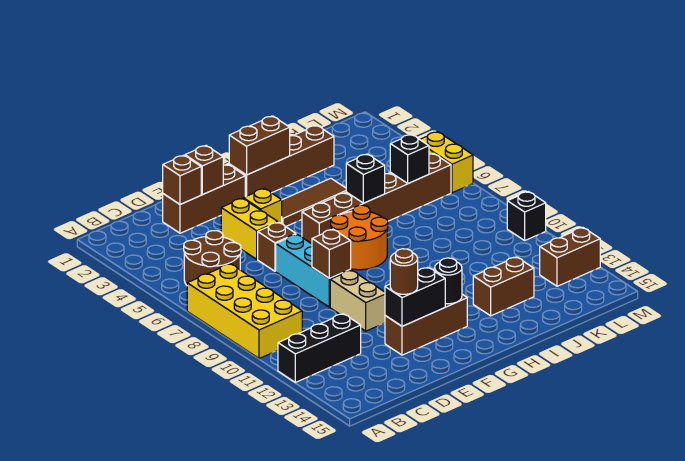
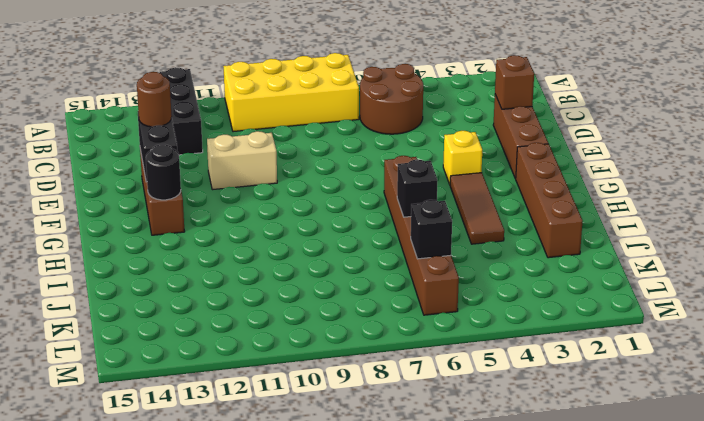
none -> yellow brick E4:E5 level 1
none -> brown brick E6 level 1
none -> cyan brick E7:E9 level 1

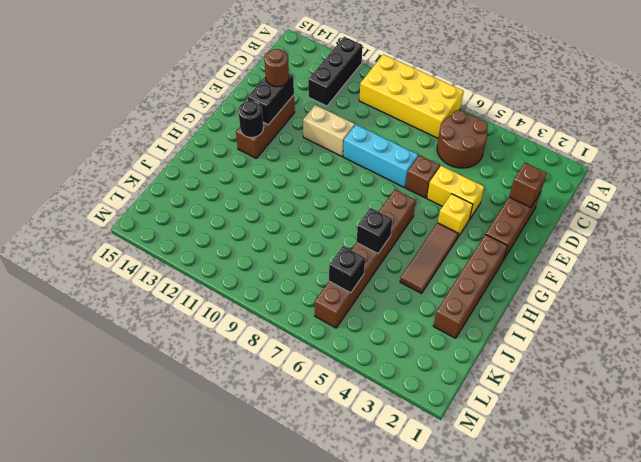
none -> orange round brick G7:H8 level 1
none -> brown brick I13:J13 level 1
none -> brown brick L13:M13 level 1

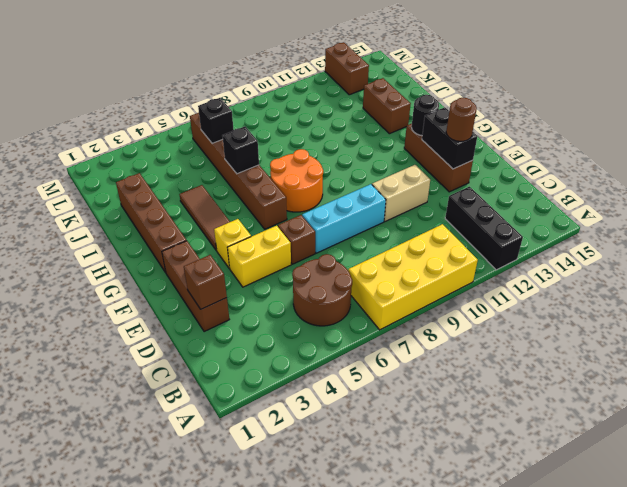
none -> yellow brick M5:M6 level 1
none -> black brick M10 level 1
none -> brown brick E2 level 2

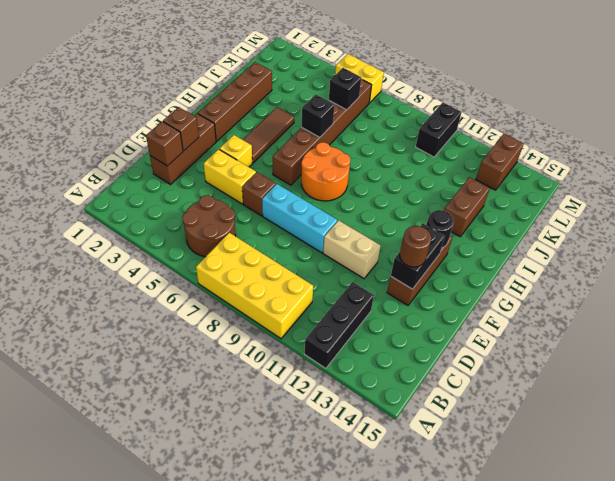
black brick L10:M10 level 1 -> black brick M10 level 1
none -> brown brick E9 level 2
none -> brown brick G2:H2 level 2

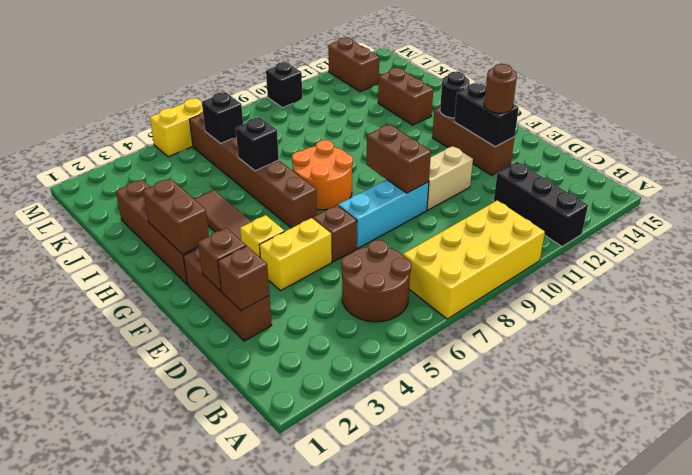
brown brick E9:F9 level 2 -> brown brick E9 level 2

